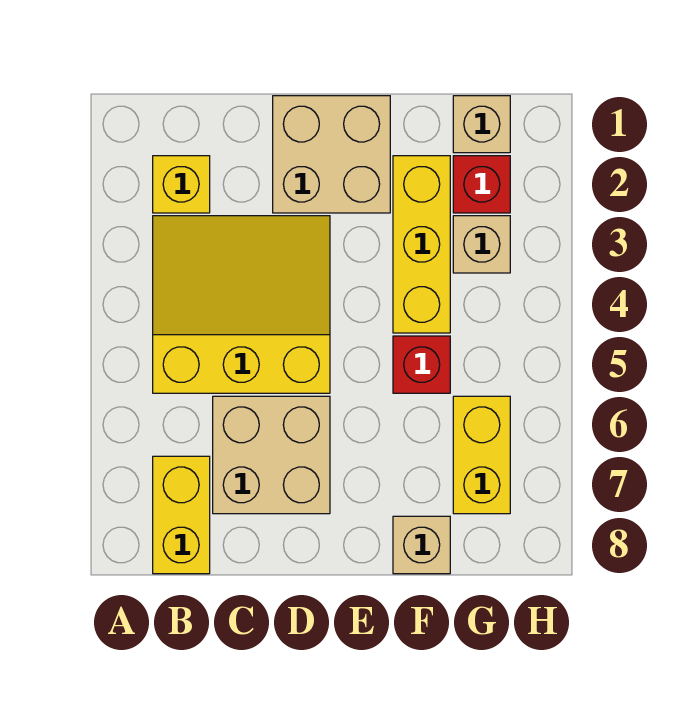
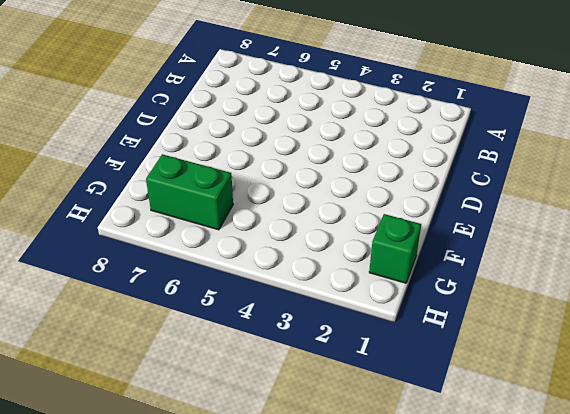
green brick G1 level 1 -> tan brick G1 level 1
green brick G6:G7 level 1 -> yellow brick G6:G7 level 1
none -> yellow brick B2 level 1
none -> yellow slope B3:D5 level 1 top 5
none -> yellow brick B7:B8 level 1

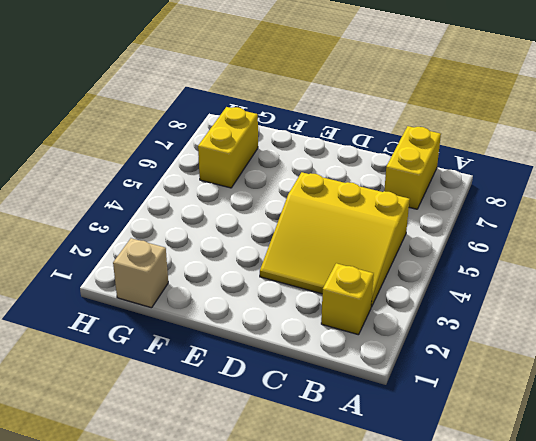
none -> tan brick C6:D7 level 1
none -> tan brick D1:E2 level 1
none -> yellow brick F2:F4 level 1

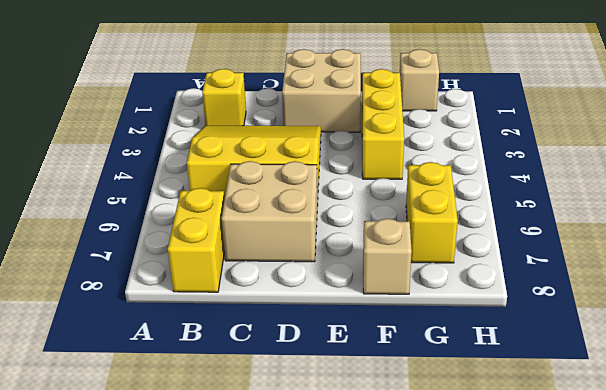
none -> red brick F5 level 1
none -> red brick G2 level 1
none -> tan brick G3 level 1

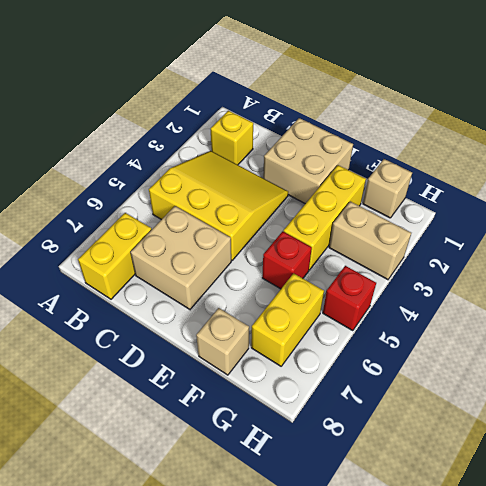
tan brick G3:H3 level 1 -> tan brick G3 level 1
red brick H5 level 1 -> red brick G2 level 1

